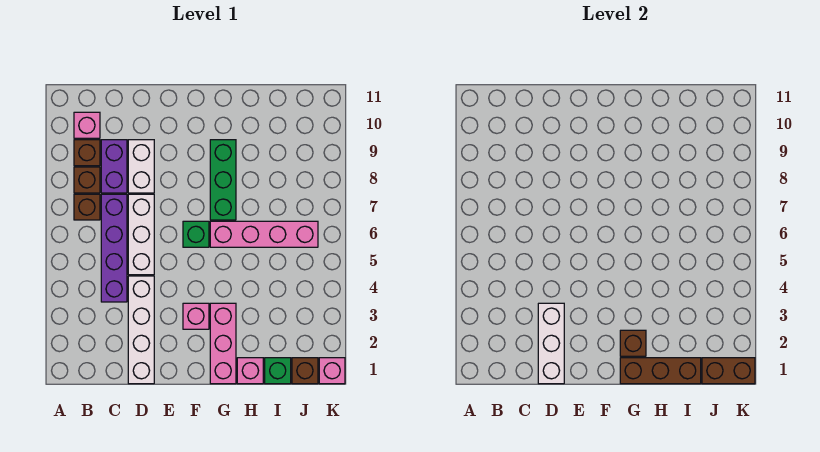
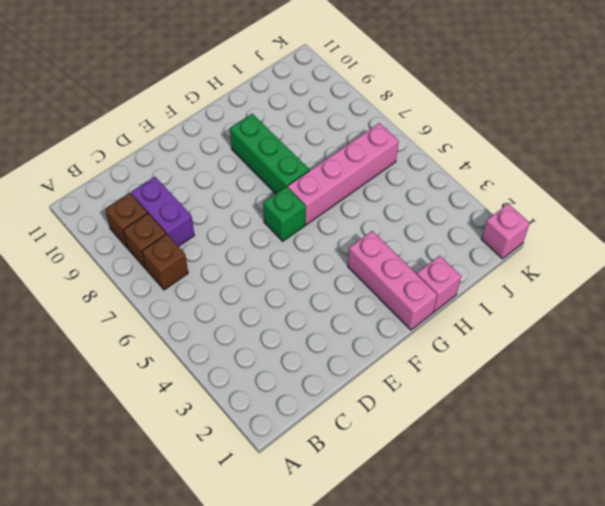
none -> pink brick B10 level 1
none -> purple brick C4:C7 level 1
none -> white brick D1:D4 level 1

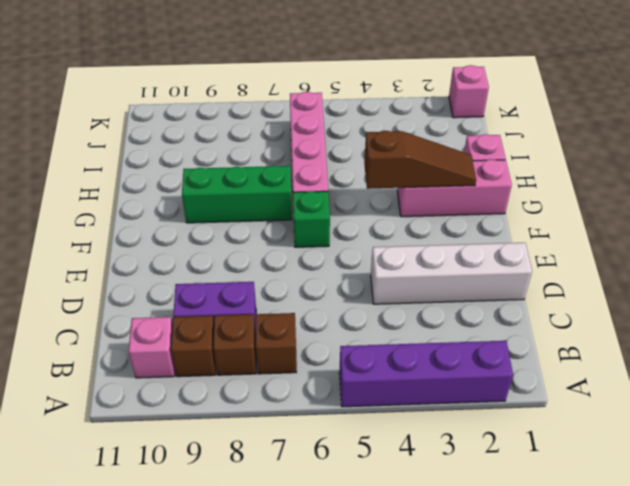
purple brick A2:A5 level 1 -> purple brick C4:C7 level 1
brown slope G2:G4 level 2 top 4 -> brown brick G2 level 2
none -> white brick D5:D7 level 1
none -> white brick D8:D9 level 1
none -> pink brick F3 level 1

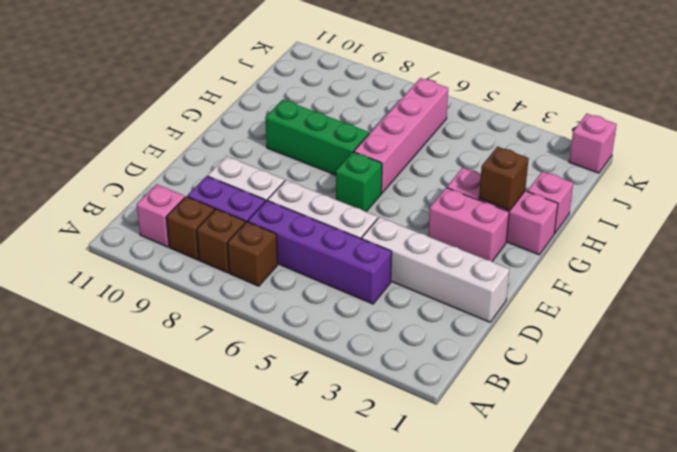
pink brick F2:F3 level 1 -> pink brick F3 level 1
none -> green brick I1 level 1
none -> brown brick J1 level 1
none -> white brick D1:D3 level 2

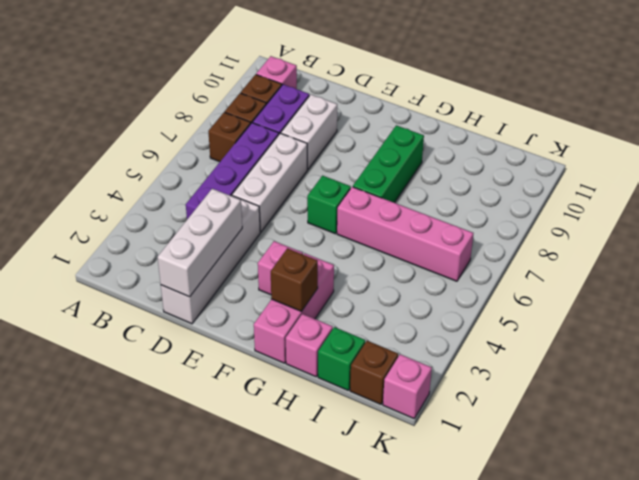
none -> brown brick G1:I1 level 2
none -> brown brick J1:K1 level 2

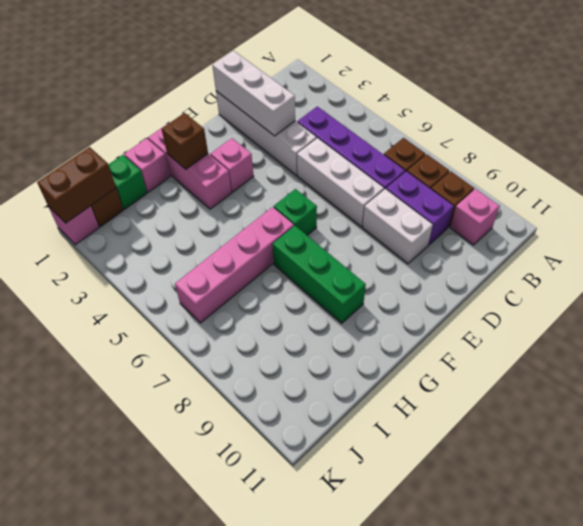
none -> brown brick G1:I1 level 2

